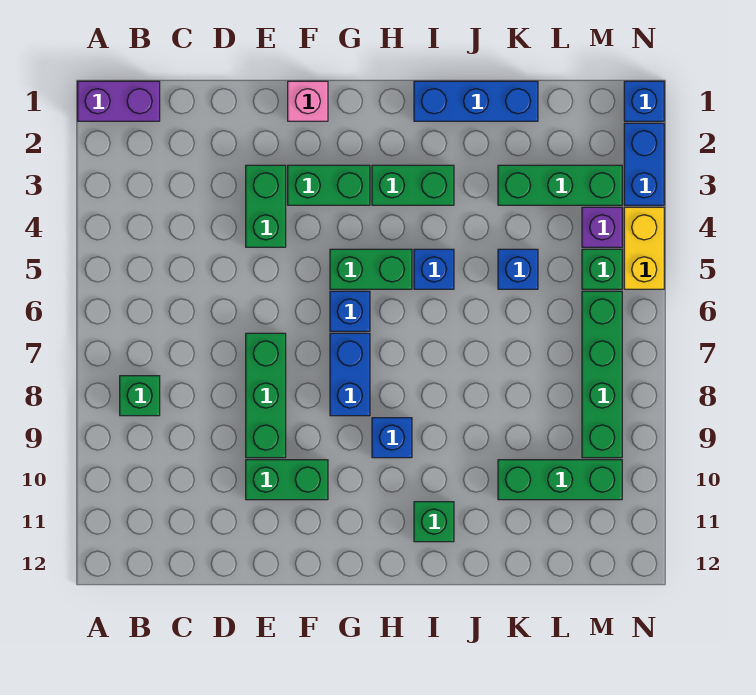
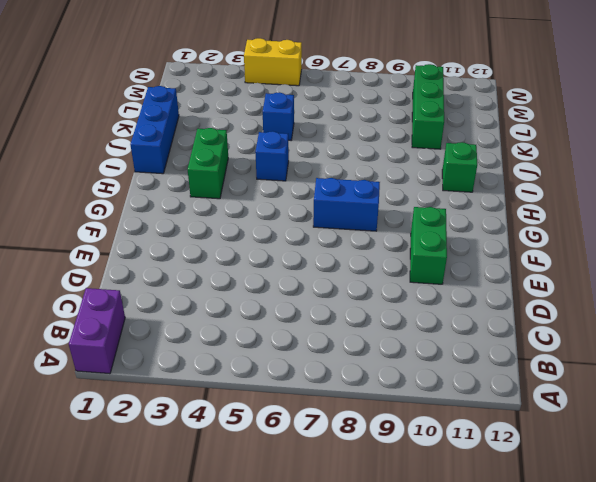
none -> green brick B8 level 1
none -> green brick E3:E4 level 1
none -> green brick E7:E9 level 1

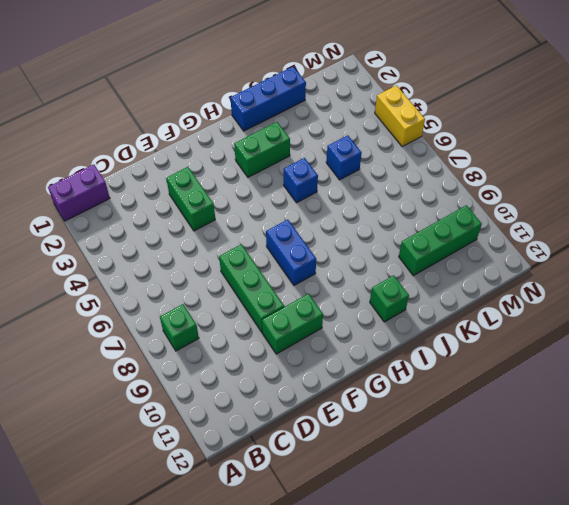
none -> pink brick F1 level 1
none -> green brick F3:G3 level 1
none -> green brick G5:H5 level 1

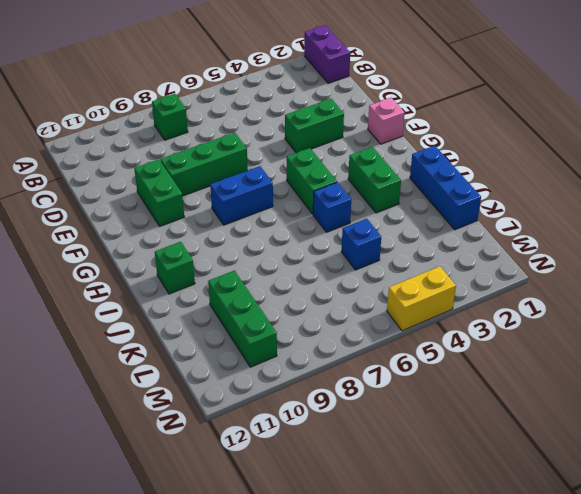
none -> green brick F3:G3 level 1
none -> blue brick G6 level 1
none -> blue brick H9 level 1

